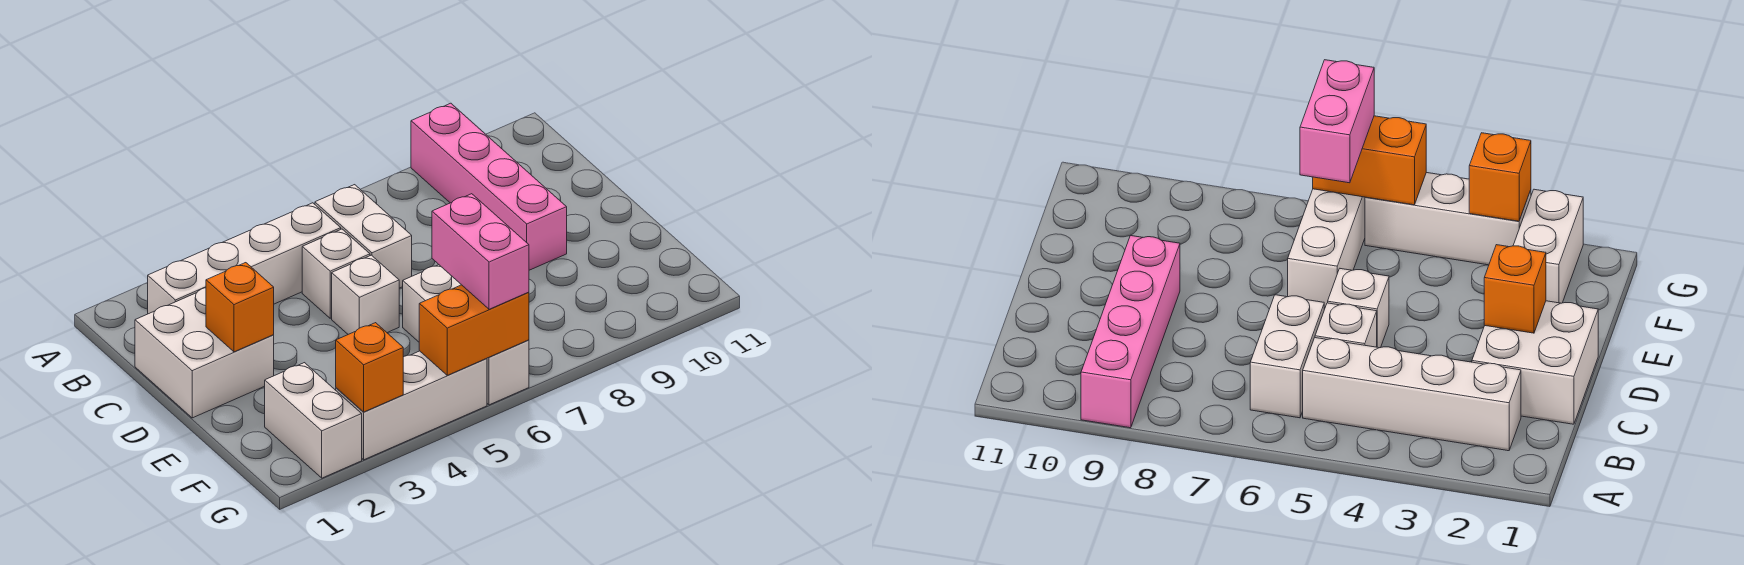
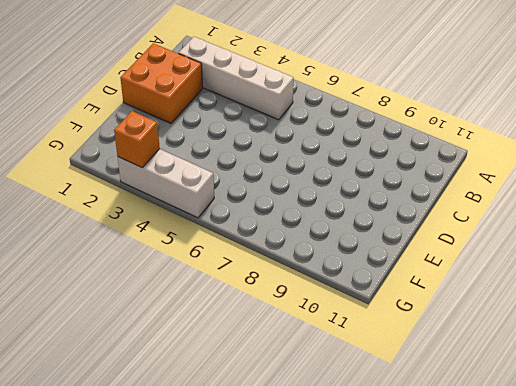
orange brick C1:D2 level 1 -> white brick C1:D2 level 1
none -> pink brick A9:D9 level 1
none -> white brick B6:C6 level 1
none -> white brick C5 level 1

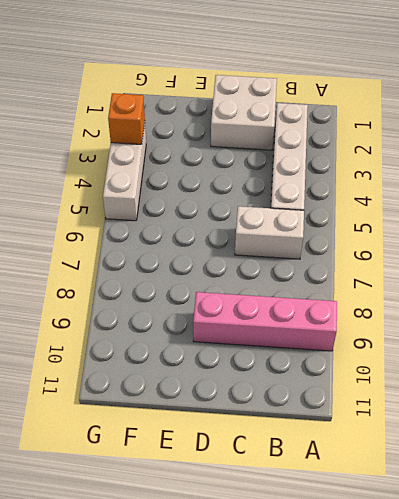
none -> white brick C5 level 1
none -> white brick D5 level 1
none -> white brick E6:G6 level 1

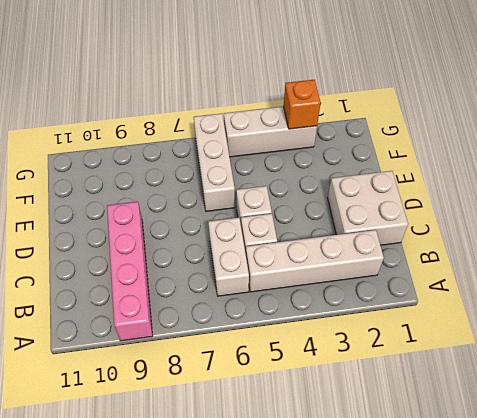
none -> white brick F2:G2 level 1
none -> orange brick D2 level 2
none -> orange brick G5:G6 level 2

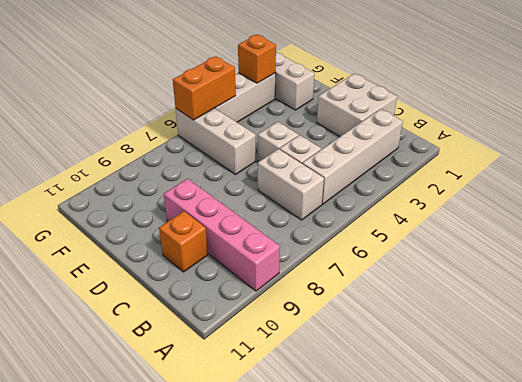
orange brick C10 level 1 -> orange brick D2 level 2
none -> pink brick F6:G6 level 3

